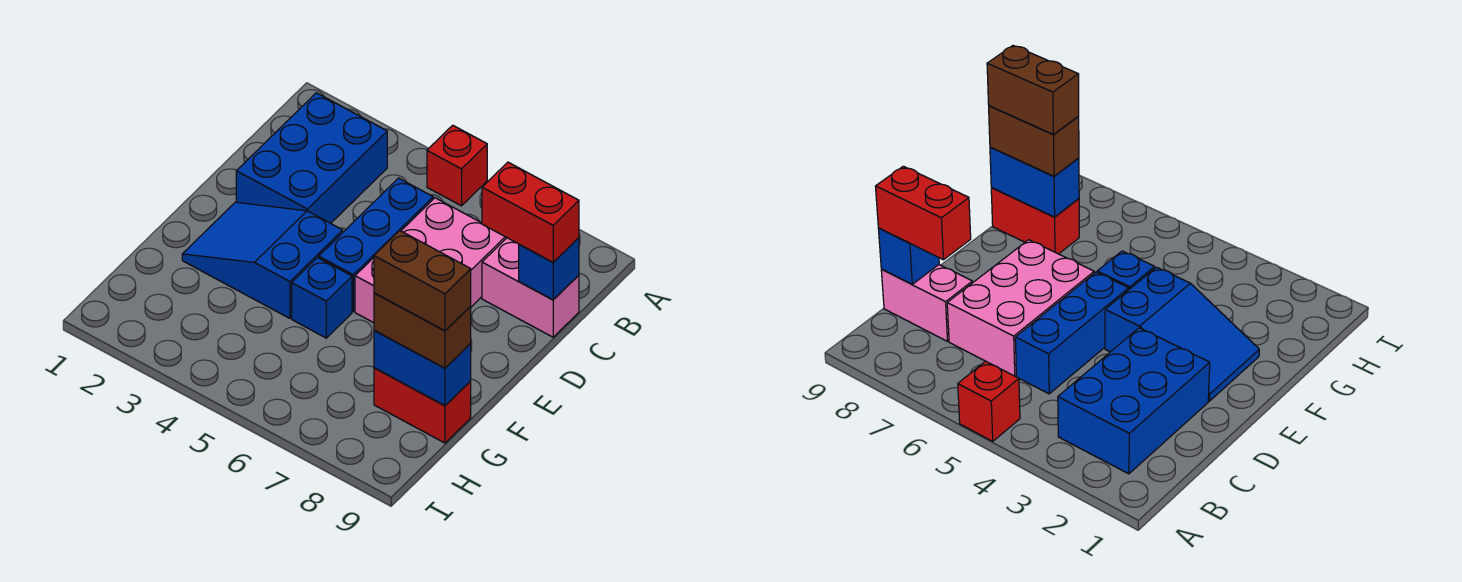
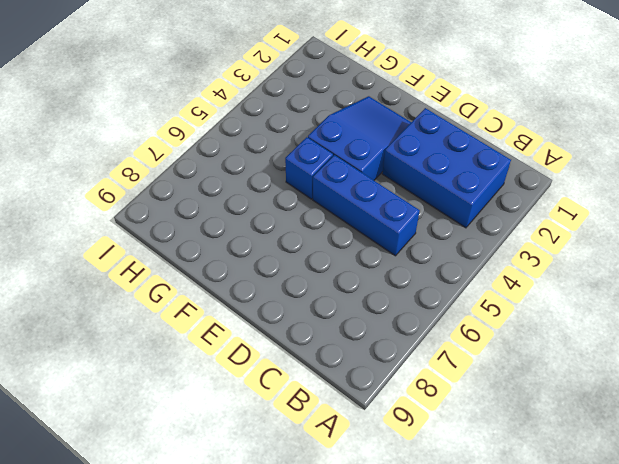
none -> red brick A5 level 1
none -> pink brick C6:E7 level 1
none -> pink brick C8:C9 level 1

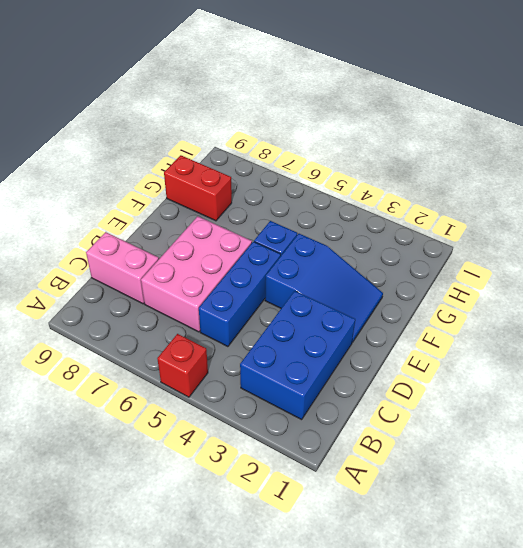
none -> blue brick C9 level 2
none -> blue brick G8:G9 level 2
none -> red brick C8:C9 level 3

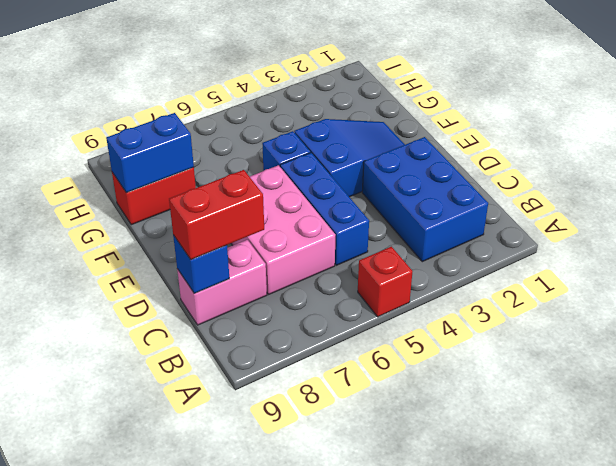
none -> brown brick G8:G9 level 3
none -> brown brick G8:G9 level 4

